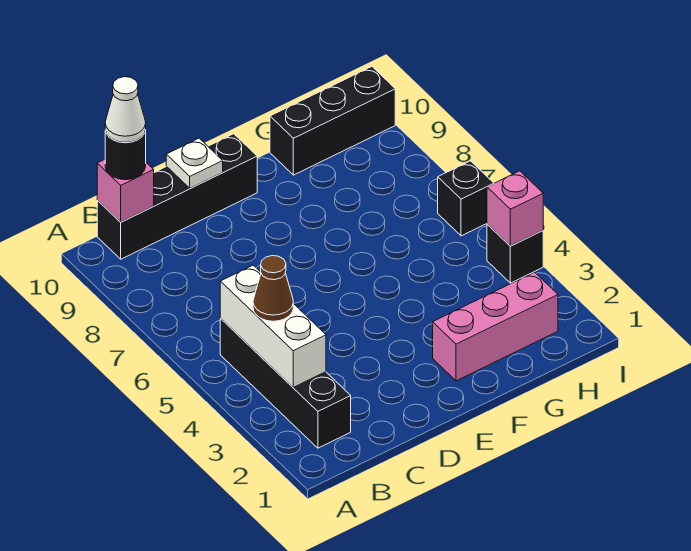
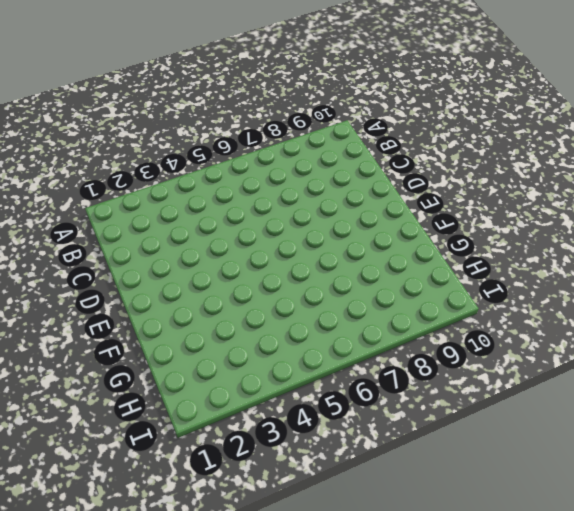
none -> black brick B2:B5 level 1
none -> black brick B10:E10 level 1
none -> pink brick F2:H2 level 1

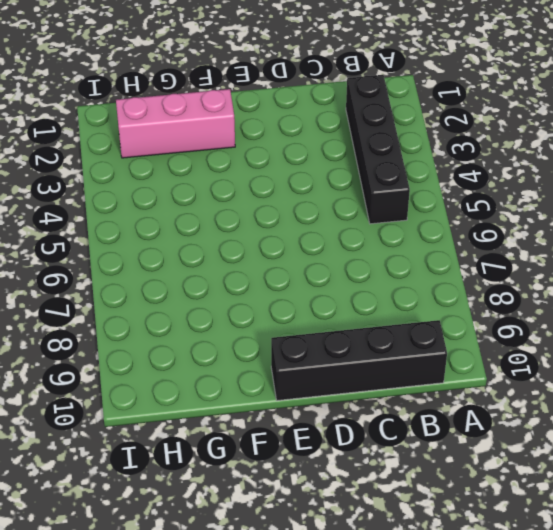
none -> black brick G10:I10 level 1
none -> black brick I4 level 1
none -> black brick I6 level 1

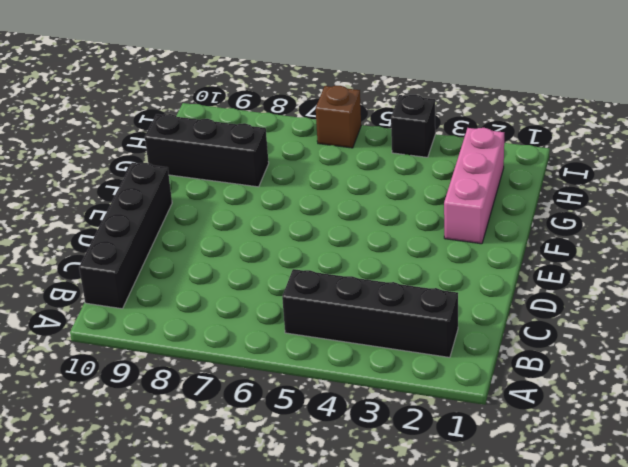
black brick G8:G10 level 1 -> black brick G10:I10 level 1
brown brick I6 level 1 -> black brick I6 level 1
none -> white brick B3:B5 level 2
none -> pink brick B10 level 2
none -> white plate D10 level 2

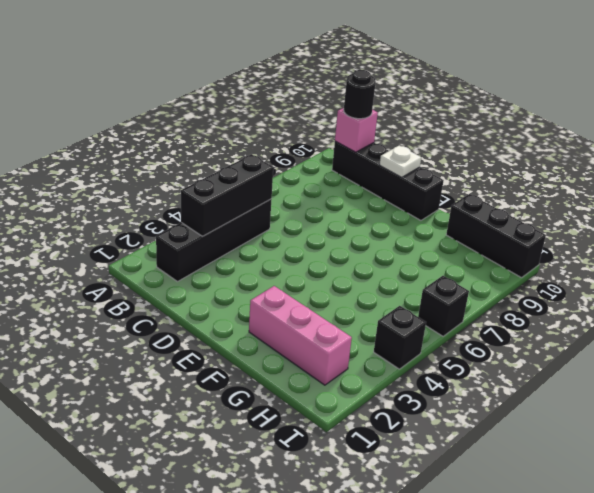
black brick B3:B5 level 2 -> white brick B3:B5 level 2
none -> pink brick I4 level 2
none -> brown cone B4 level 3
none -> white cone B10 level 4

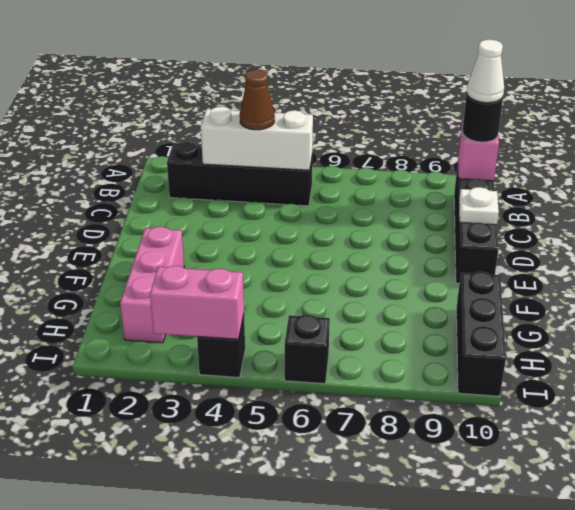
pink brick I3:I4 level 2 -> pink brick I4 level 2

